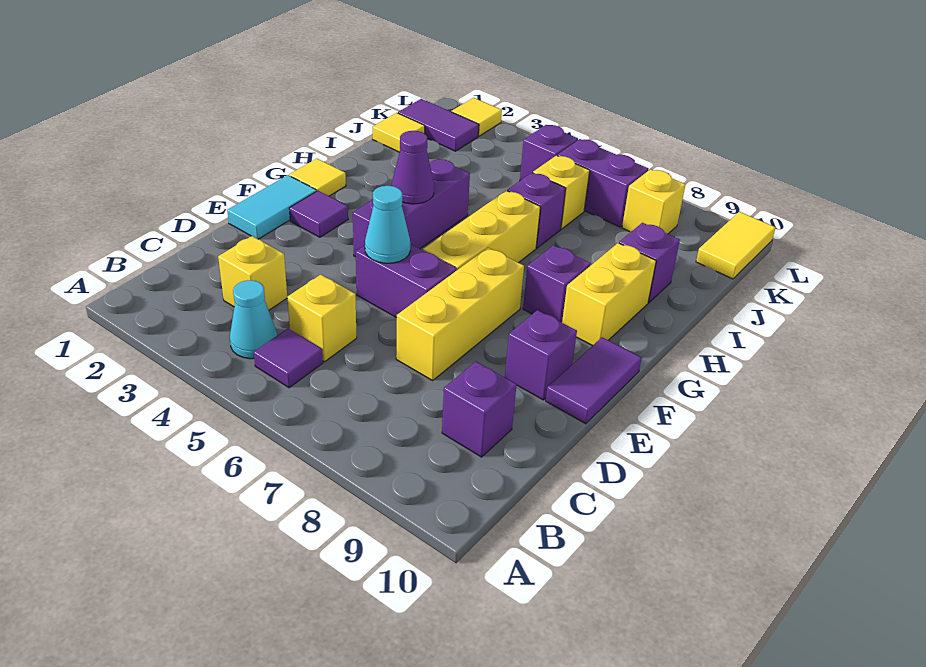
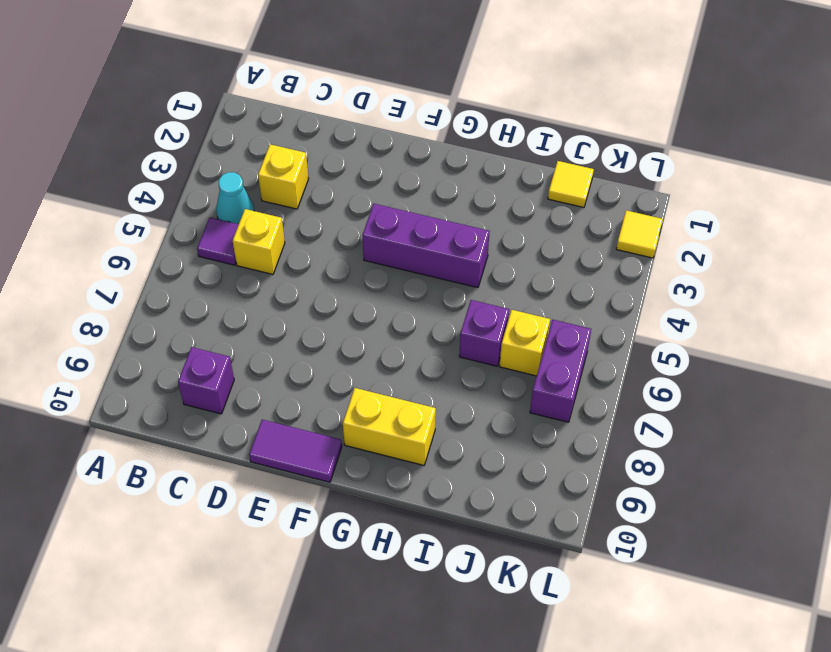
none -> yellow brick D7:F7 level 1
none -> cyan tile E1:F1 level 1
none -> purple brick E5:E6 level 1

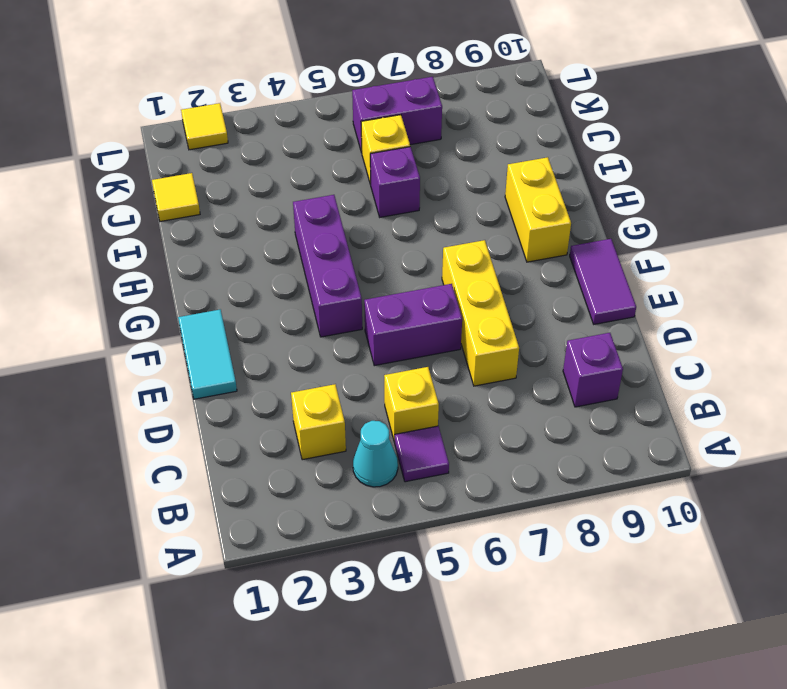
none -> purple brick E9 level 1
none -> purple tile F2 level 1
none -> yellow brick F6:H6 level 1

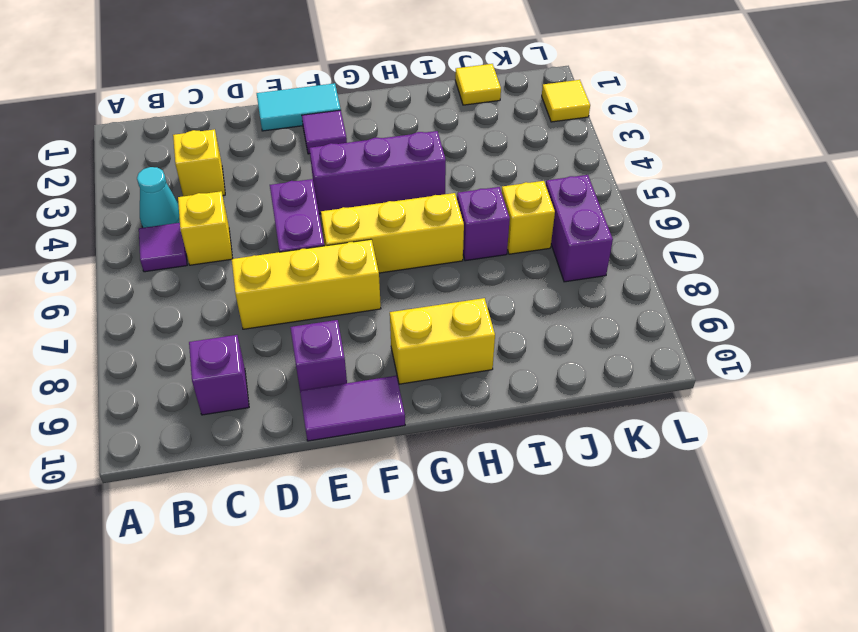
none -> yellow tile G1 level 1
none -> purple brick G8 level 1
none -> purple brick I9 level 1

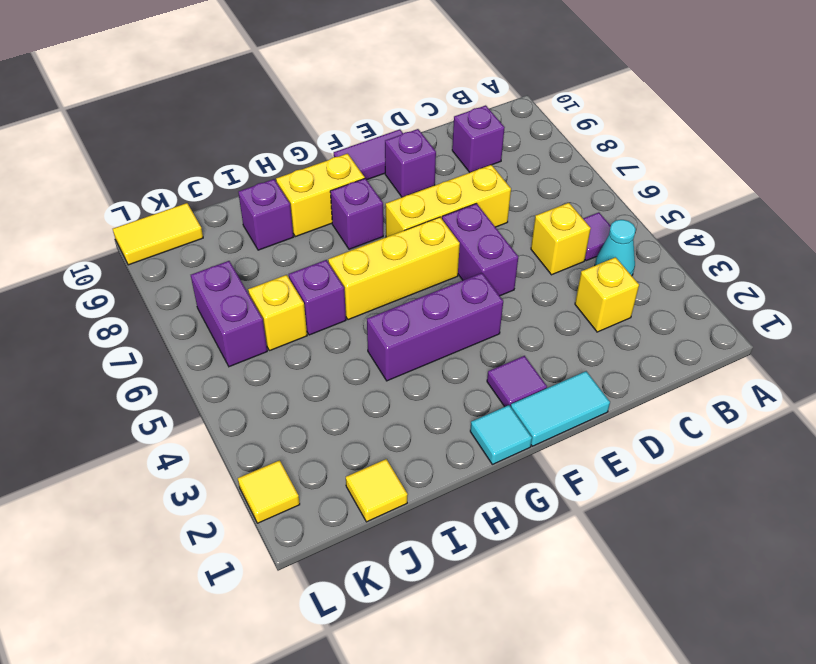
cyan tile G1 level 1 -> yellow tile G1 level 1
none -> purple tile K1:K2 level 1
none -> purple brick K5 level 1
none -> yellow brick K8 level 1

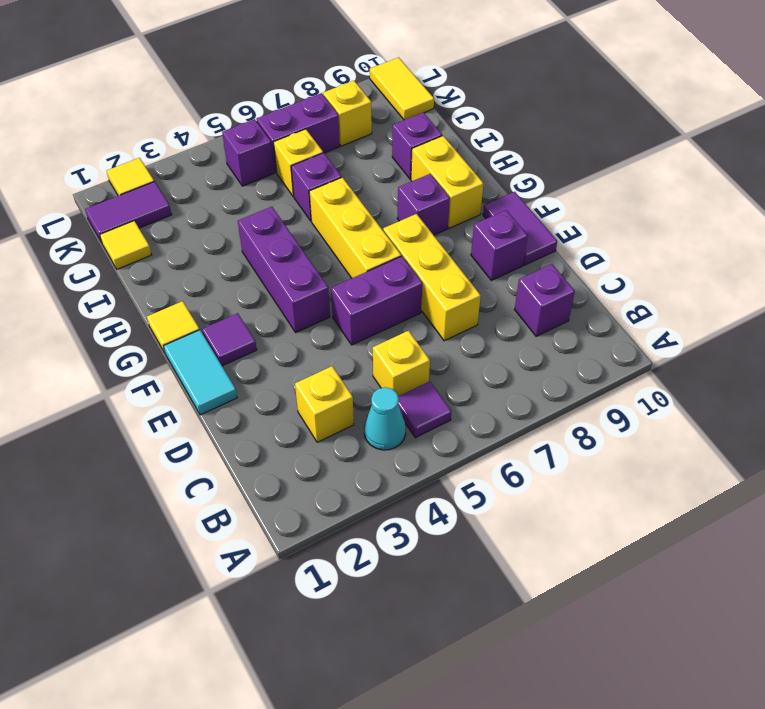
none -> cyan cone E5 level 2
none -> purple cone G4 level 2

